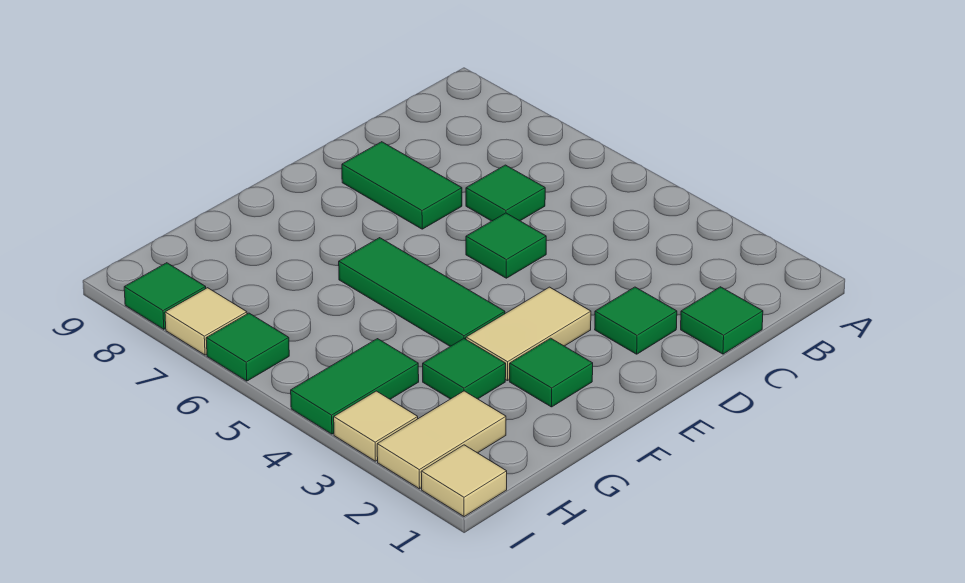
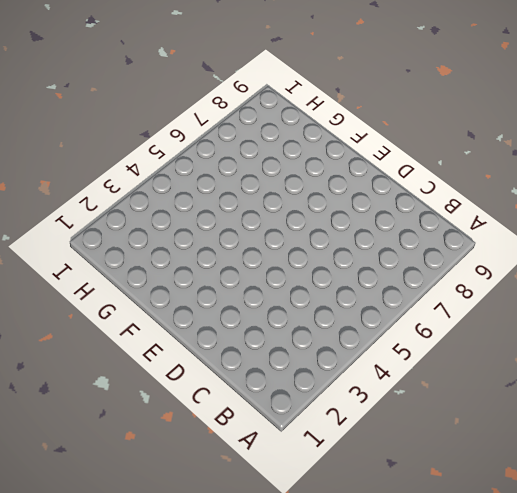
none -> green tile C1 level 1
none -> green tile C6 level 1
none -> green tile D2 level 1

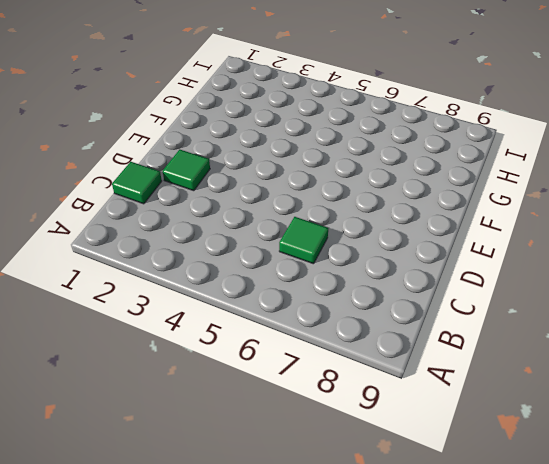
none -> green tile D5 level 1
none -> green tile D7:D8 level 1
none -> tan tile E3:F3 level 1

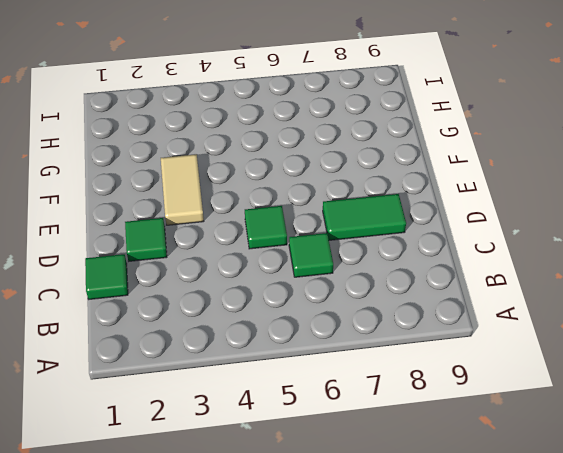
none -> green tile F2 level 1
none -> green tile F4:F6 level 1
none -> green tile G3 level 1

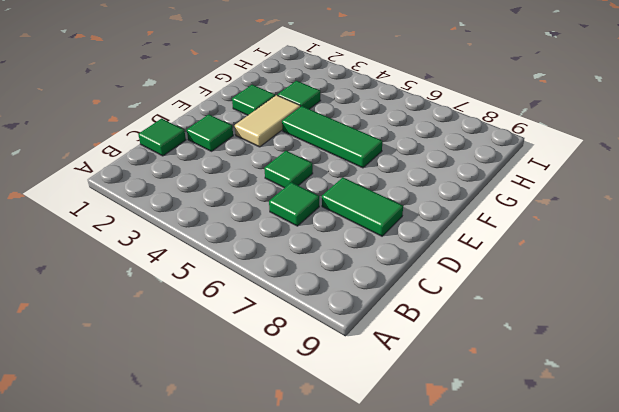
none -> tan tile H2:I2 level 1
none -> green tile H4:I4 level 1
none -> tan tile I1 level 1

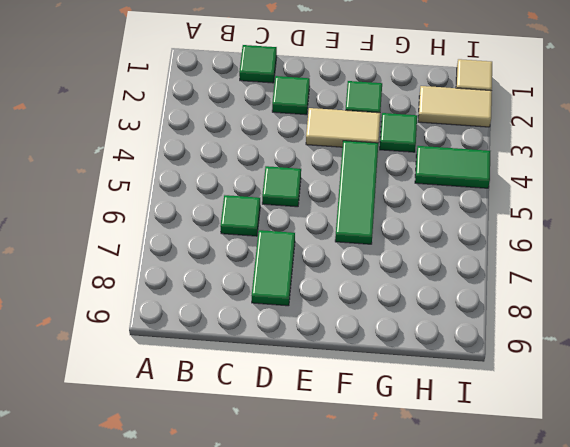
none -> tan tile I3 level 1
none -> green tile I6 level 1
none -> tan tile I7 level 1

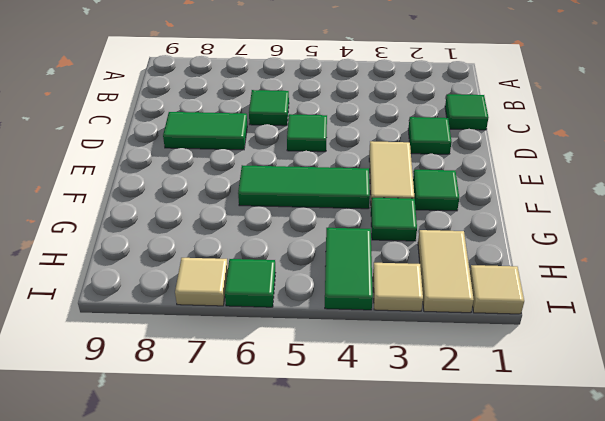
none -> green tile I8 level 1

